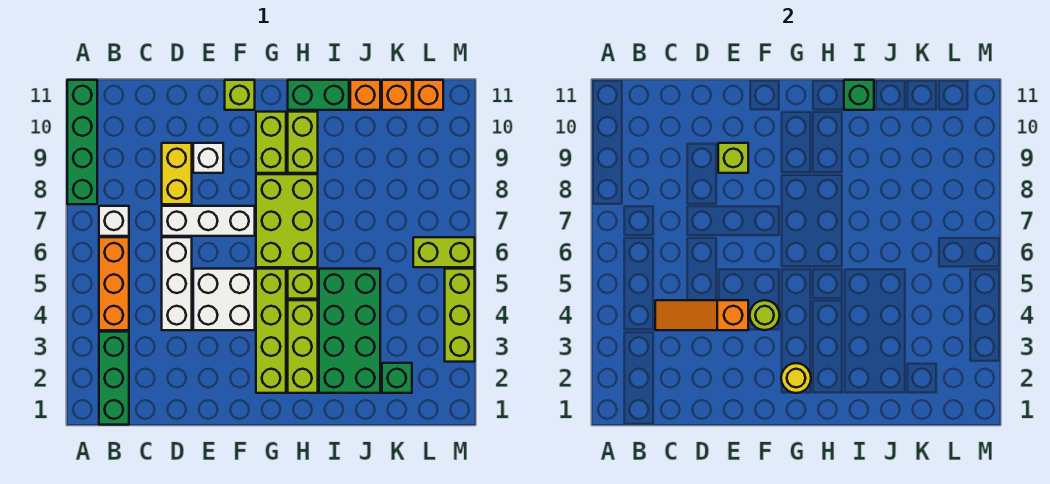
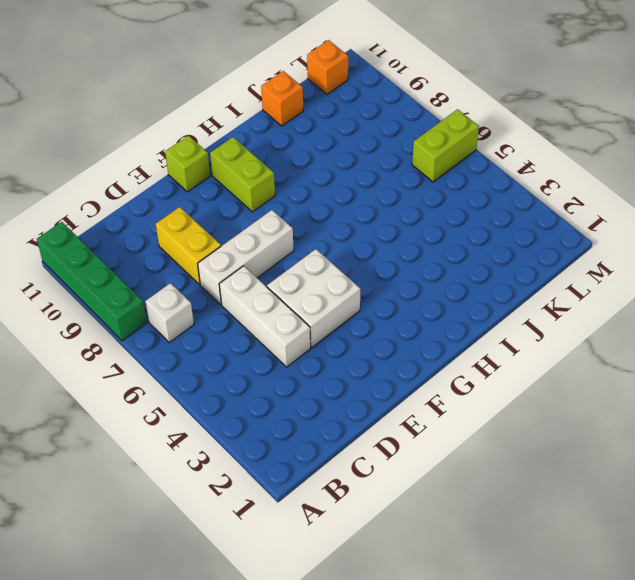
none -> green brick B1:B3 level 1
none -> orange brick B4:B6 level 1
none -> white brick E9 level 1

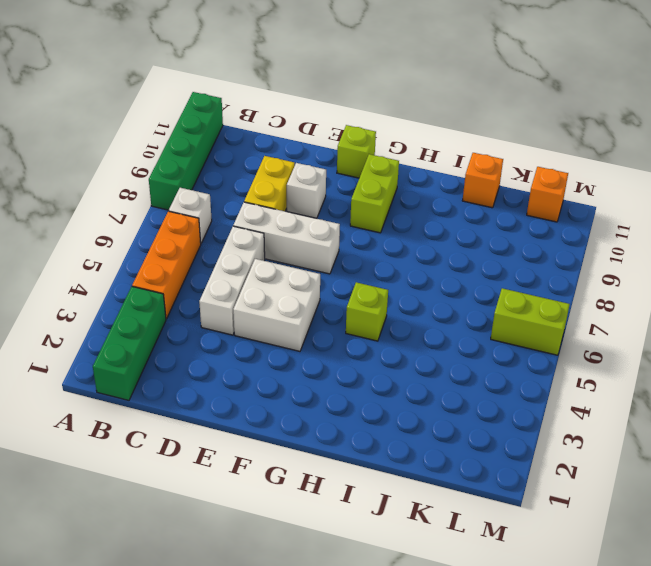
none -> lime brick G2:G5 level 1
none -> lime brick G6:H8 level 1
none -> lime brick H2:H4 level 1

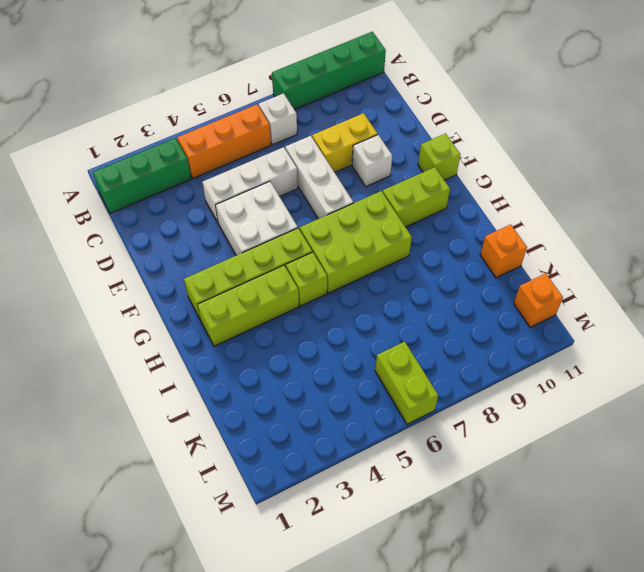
none -> lime brick H9:H10 level 1
none -> green brick H11:I11 level 1
none -> green brick I2:J5 level 1

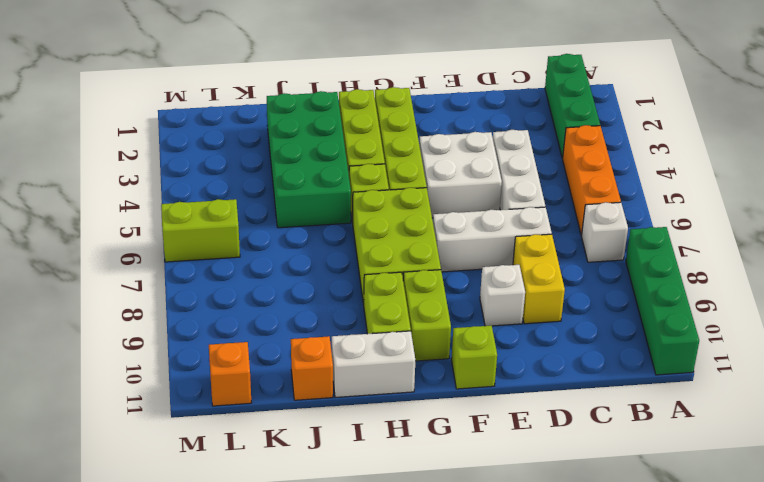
white brick H11:I11 level 1 -> green brick H11:I11 level 1
none -> green brick K2 level 1
none -> orange brick K11 level 1
none -> lime brick M3:M5 level 1

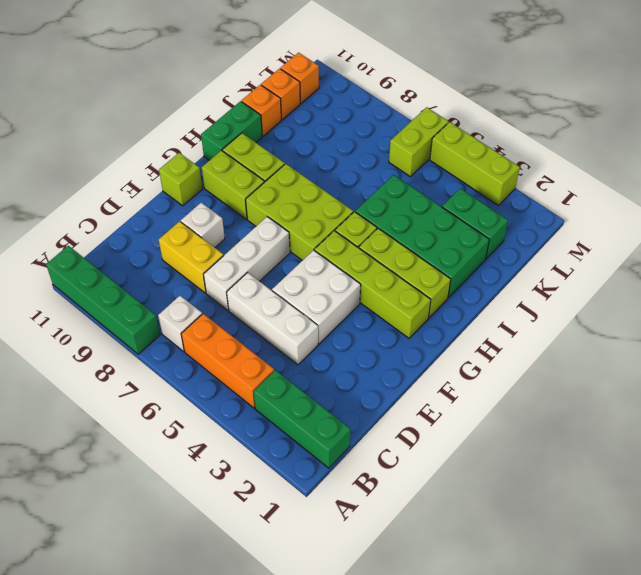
green brick K2:K3 level 1 -> green brick K2 level 1
none -> orange slope C4:E4 level 2 top E
none -> lime brick E9 level 2
none -> lime round brick F4 level 2

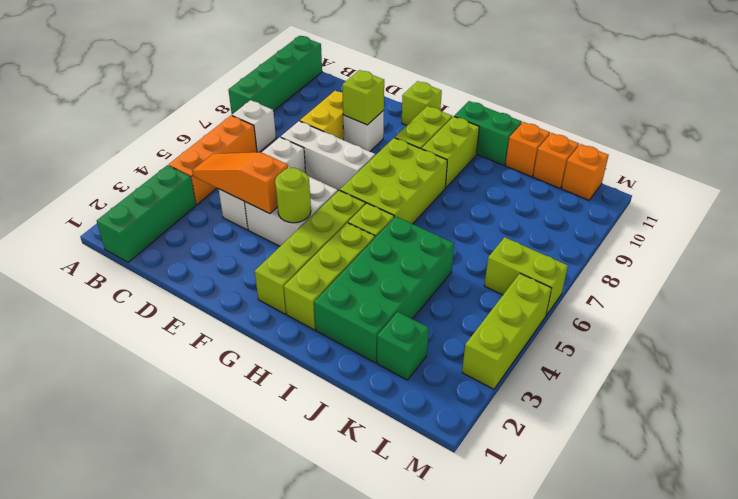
none -> yellow round brick G2 level 2
none -> green brick I11 level 2

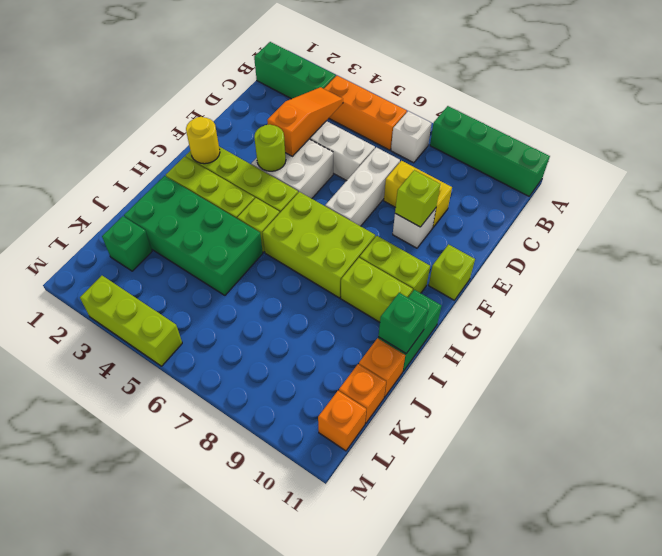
none -> lime brick L6:M6 level 1

